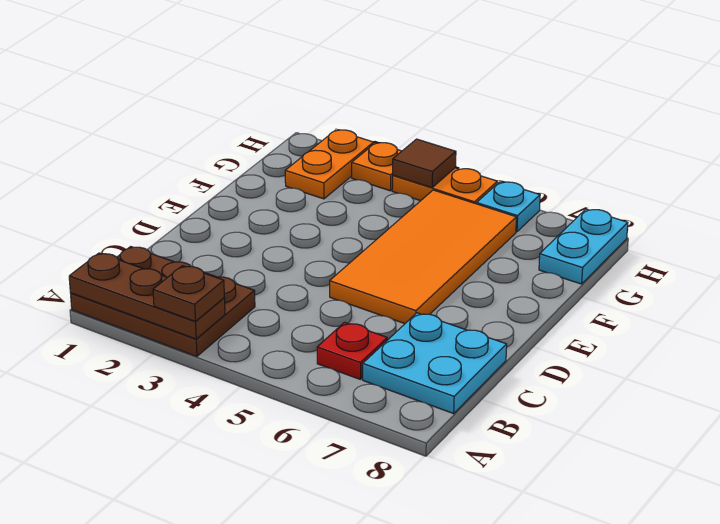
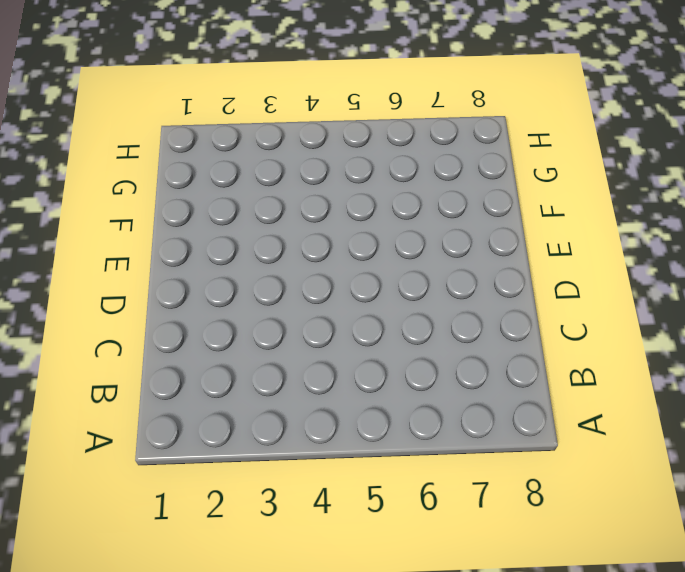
none -> brown plate A1:B3 level 1
none -> red plate B6 level 1
none -> cyan plate B7:C8 level 1

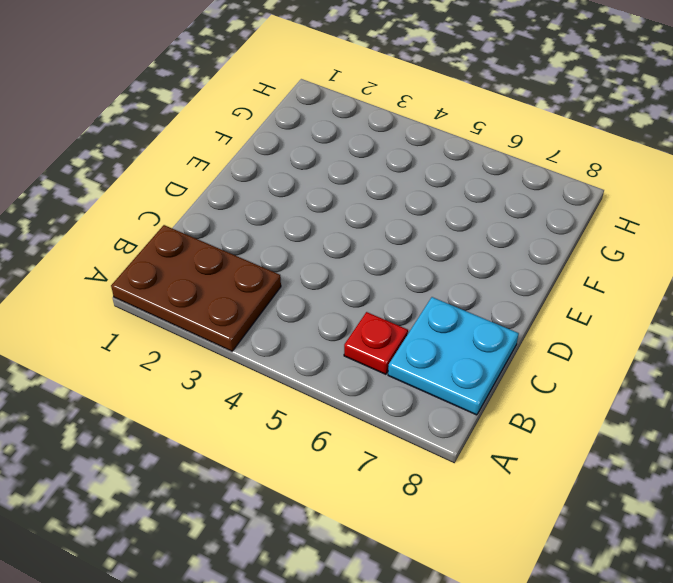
none -> orange tile D5:G6 level 1
none -> orange plate G2:H2 level 1
none -> cyan plate G8:H8 level 1

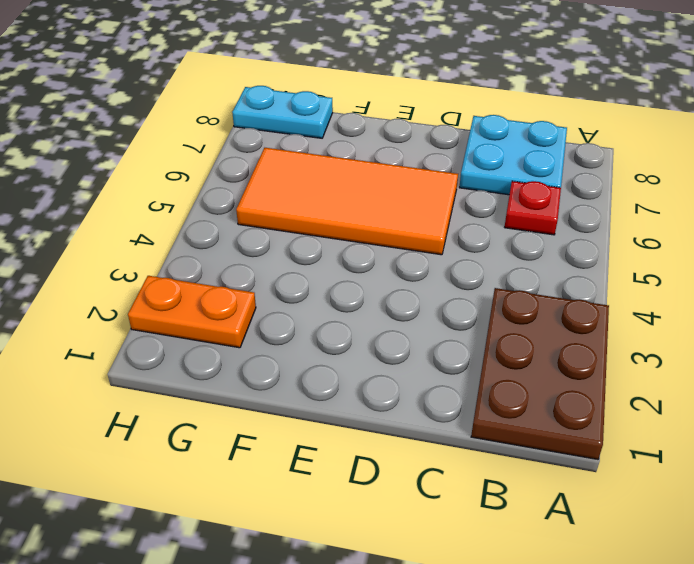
none -> orange plate H3 level 1
none -> orange plate H4:H5 level 1
none -> cyan plate H6 level 1

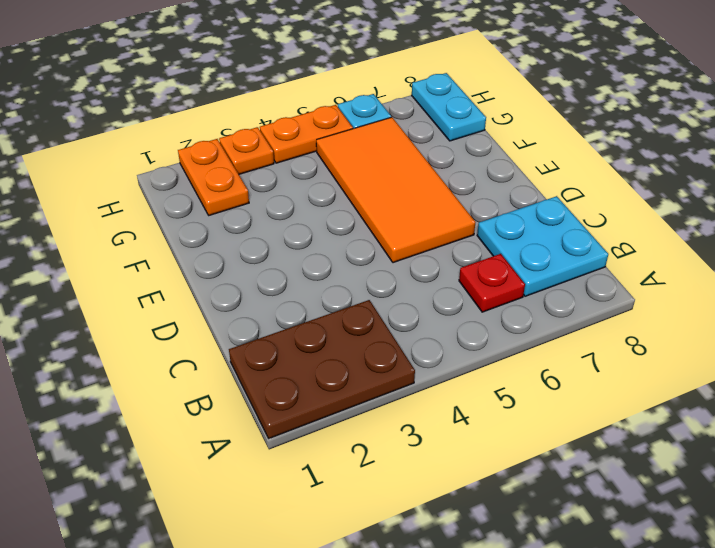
none -> brown plate A1:A3 level 2
none -> brown tile H4 level 2
none -> brown plate A3 level 3

